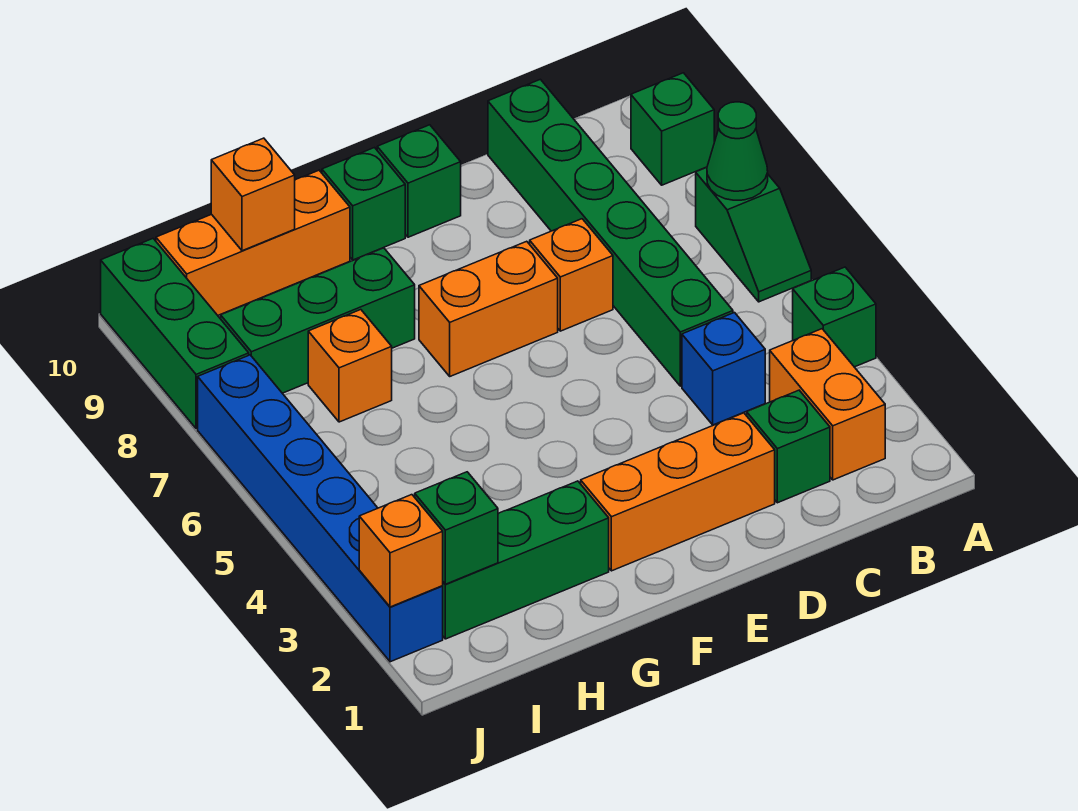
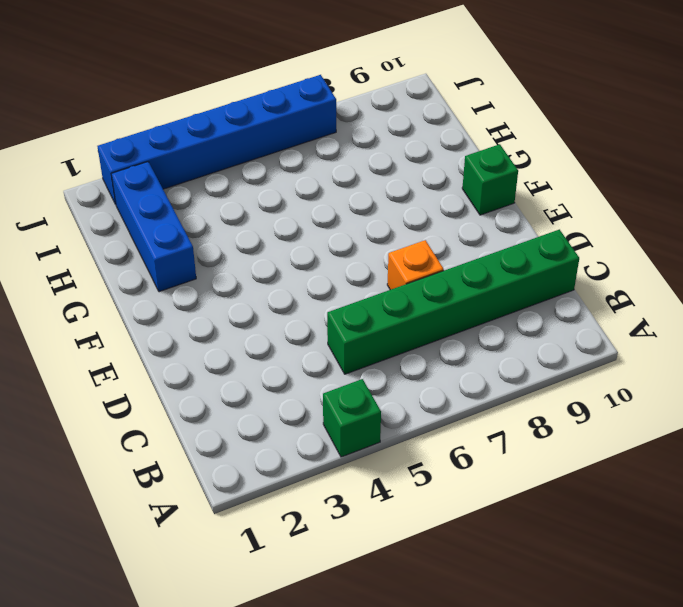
blue brick G2:I2 level 1 -> green brick G2:I2 level 1
none -> green slope A6:A7 level 1 top 7
none -> green brick A9 level 1
none -> orange brick B2:B3 level 1

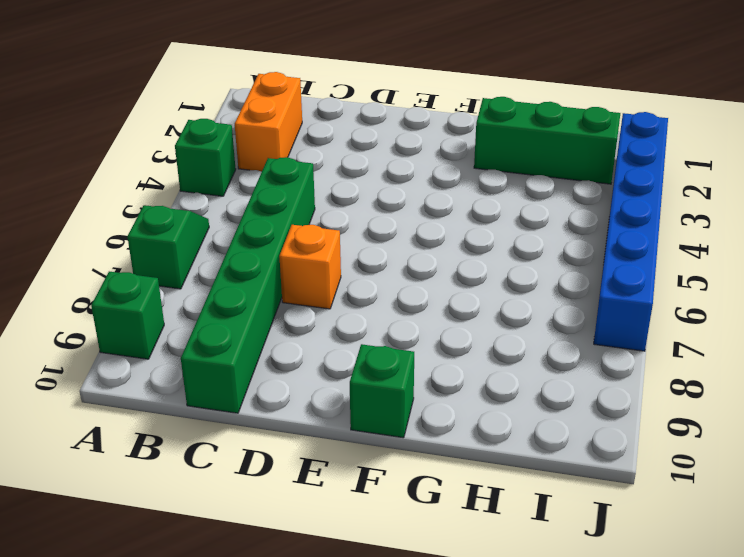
none -> green brick C2 level 1
none -> blue brick C4 level 1
none -> orange brick D2:F2 level 1

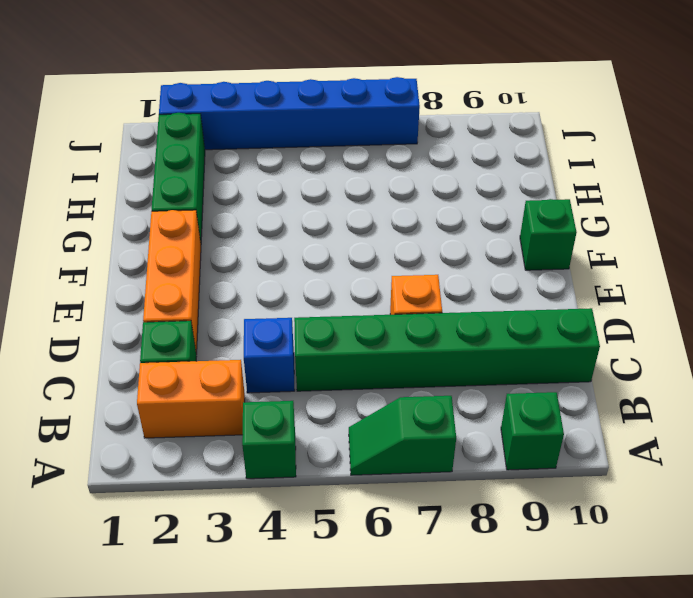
none -> orange brick E7:F7 level 1
none -> green brick E10 level 1
none -> green brick G8:I8 level 1

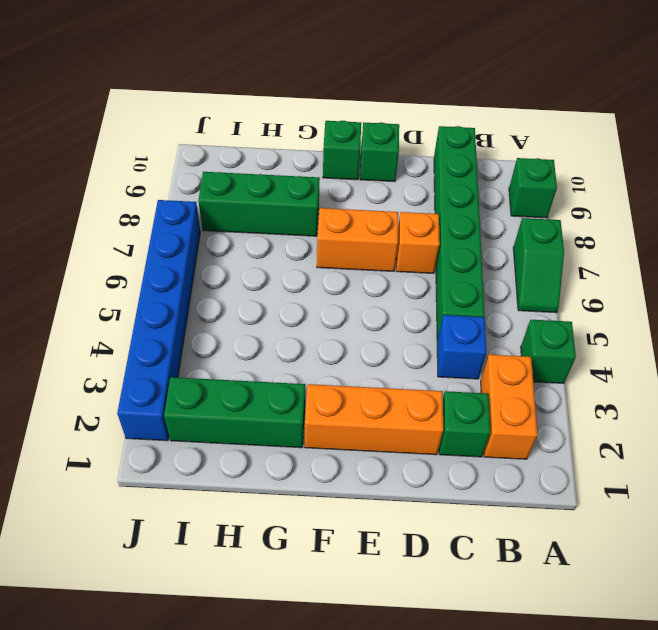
none -> orange brick G10:I10 level 1
none -> orange brick H7 level 1
none -> green brick J8:J10 level 1

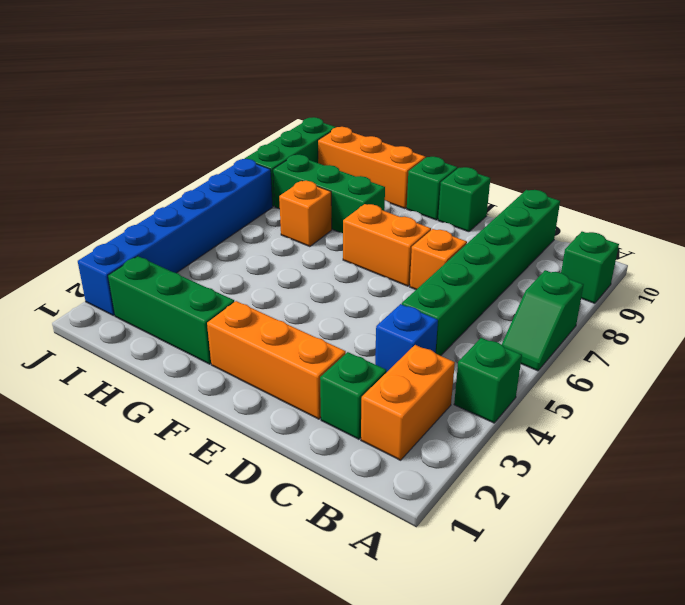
none -> green cone A7 level 2
none -> orange brick H10 level 2
none -> green brick I2 level 2

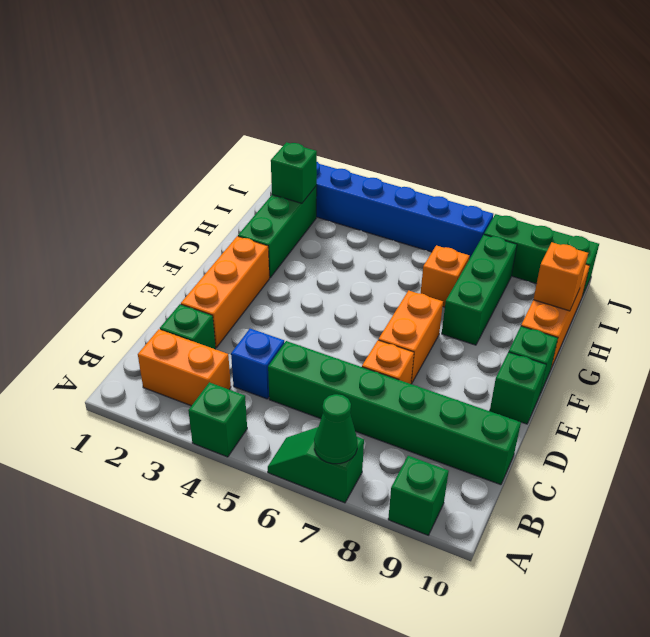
none -> orange brick J2 level 2

